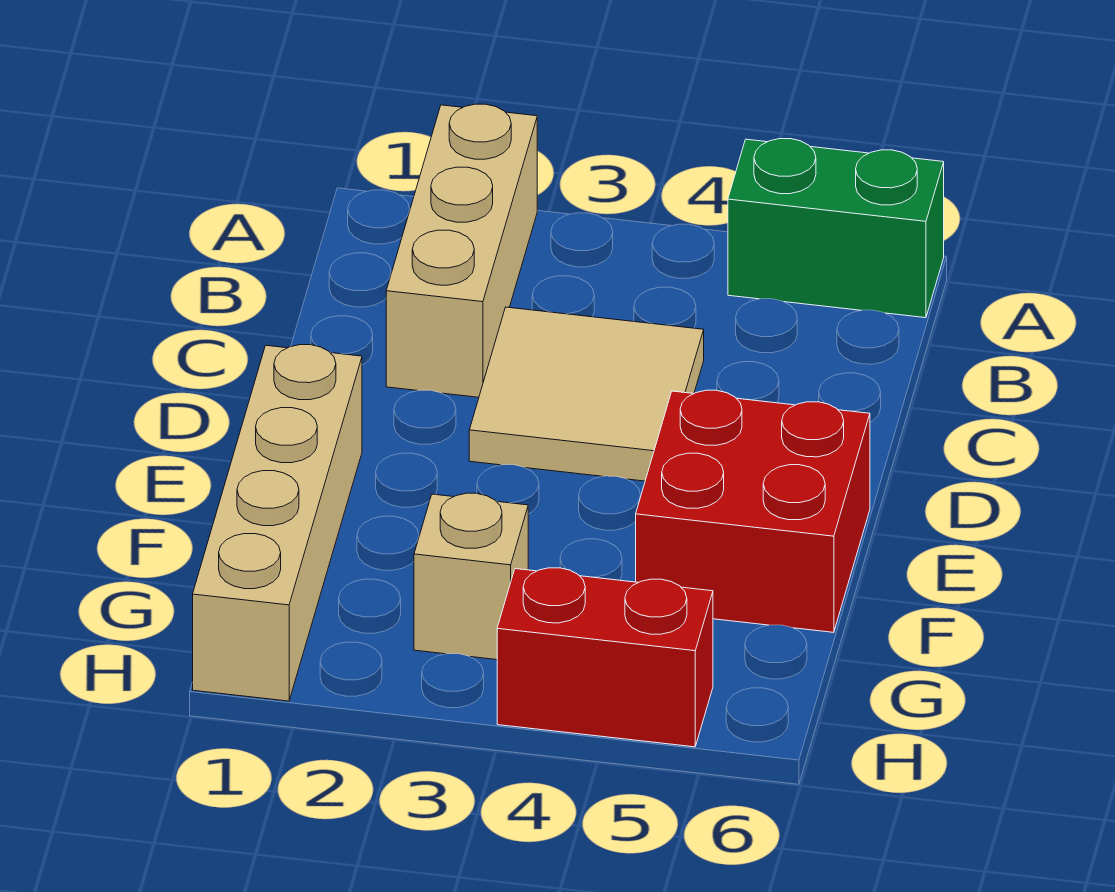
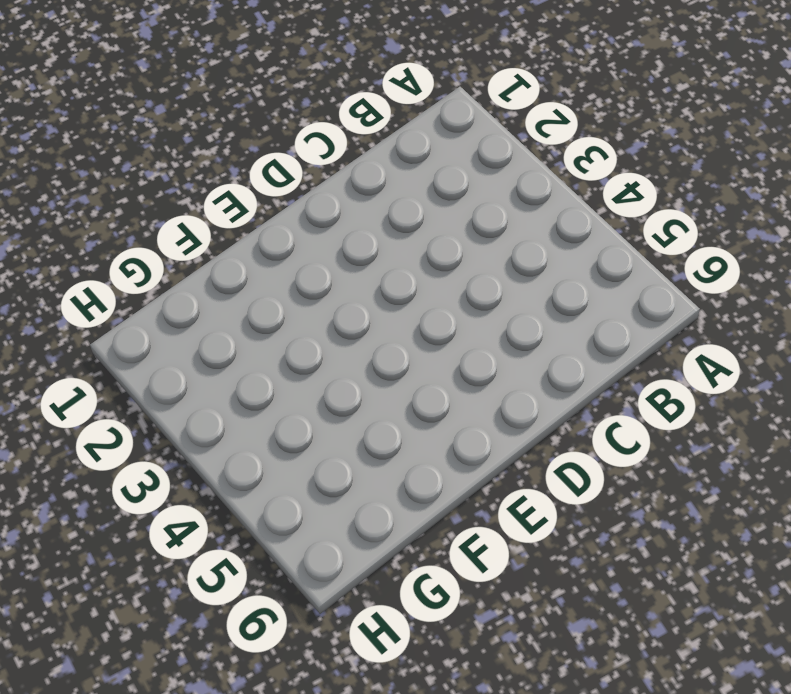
none -> tan brick A2:C2 level 1
none -> green brick A5:A6 level 1

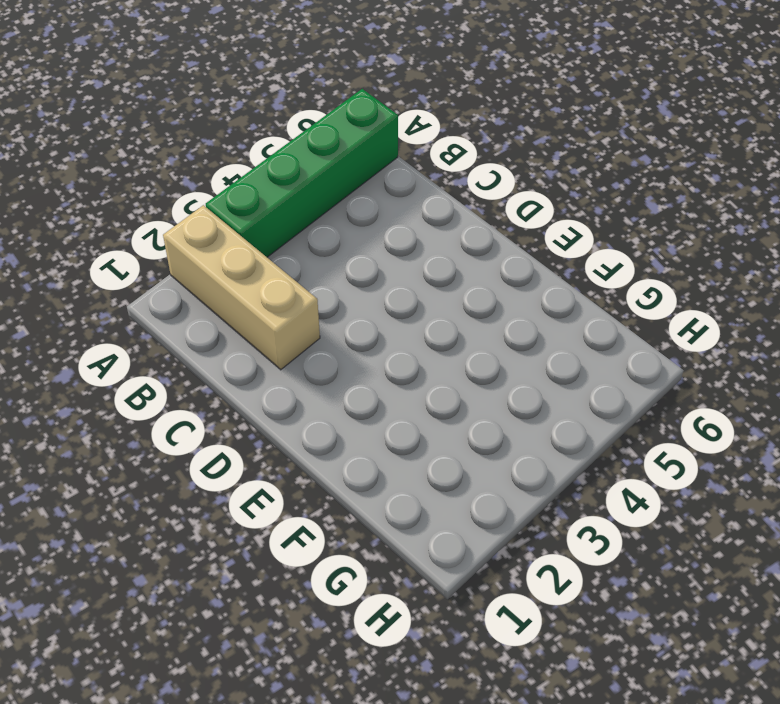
green brick A3:A6 level 1 -> green brick A5:A6 level 1
none -> tan tile C3:D4 level 1
none -> tan brick E1:H1 level 1

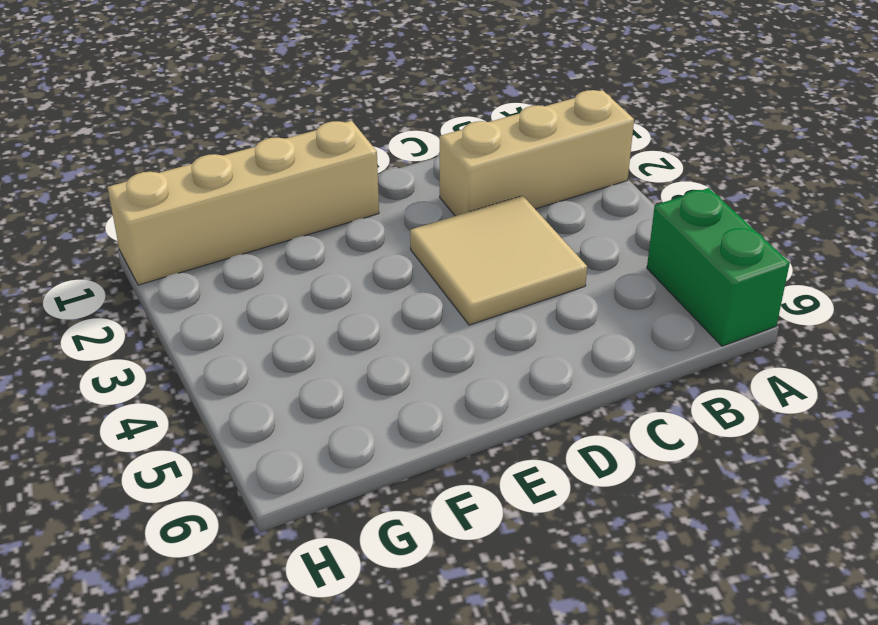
none -> red brick E5:F6 level 1
none -> tan brick G3 level 1

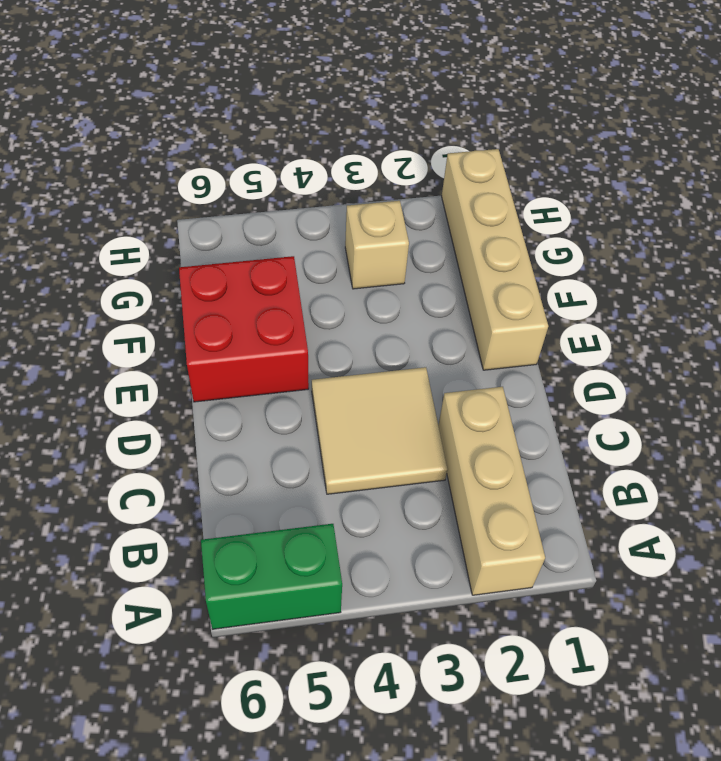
none -> red brick H4:H5 level 1

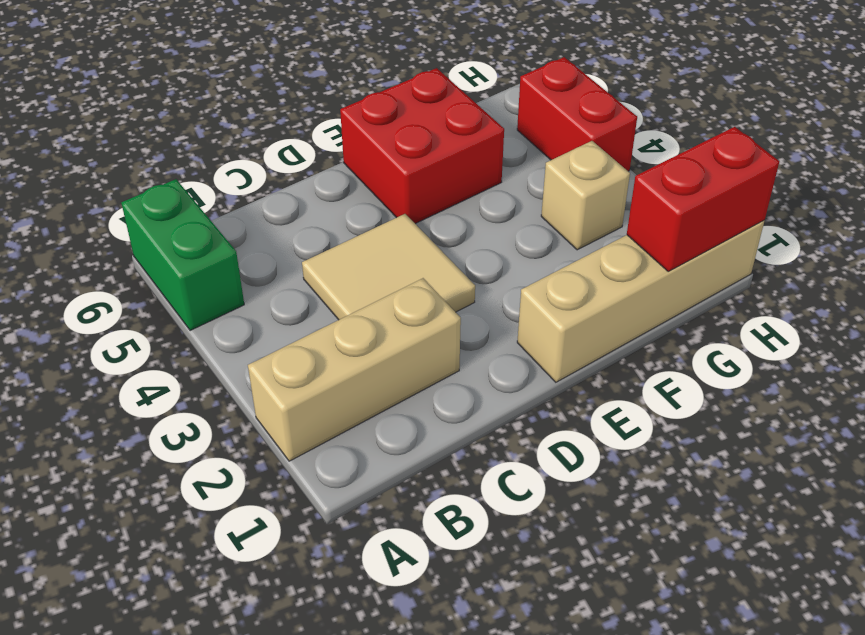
red brick G1:H1 level 2 -> none

